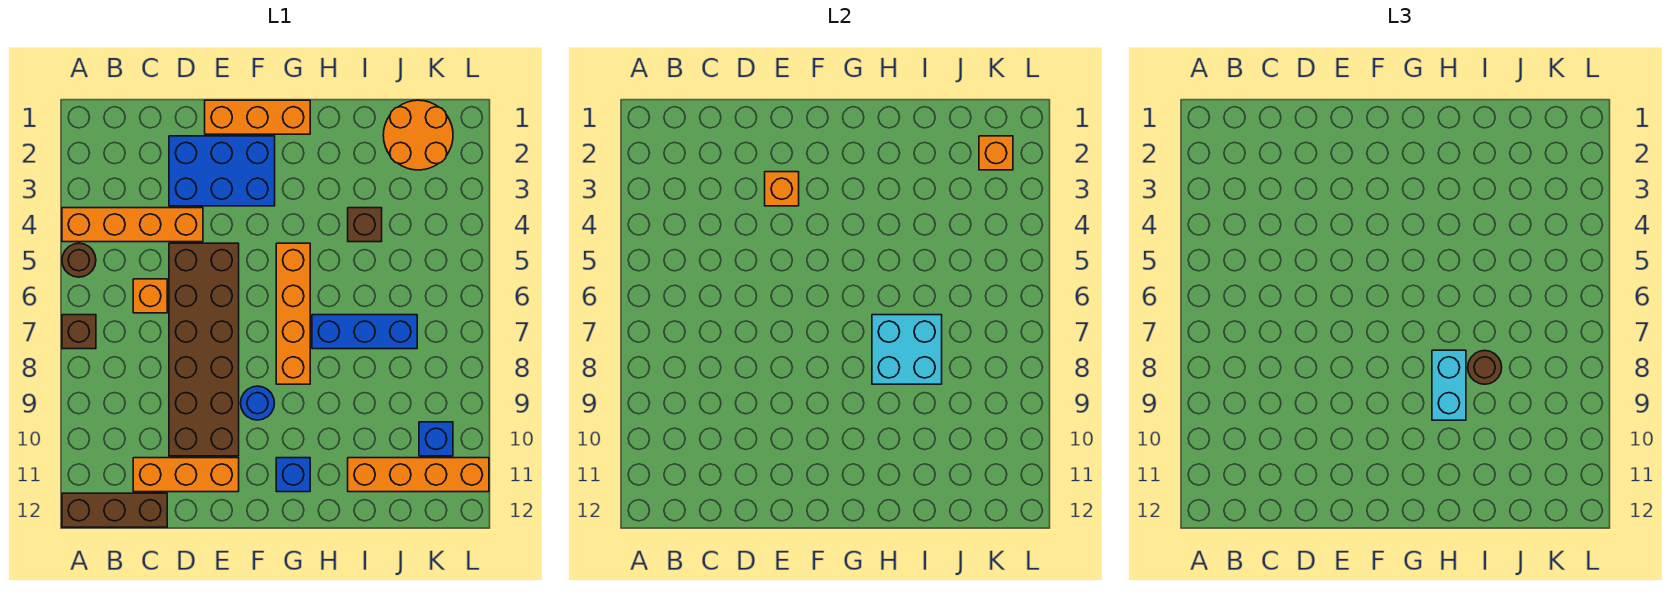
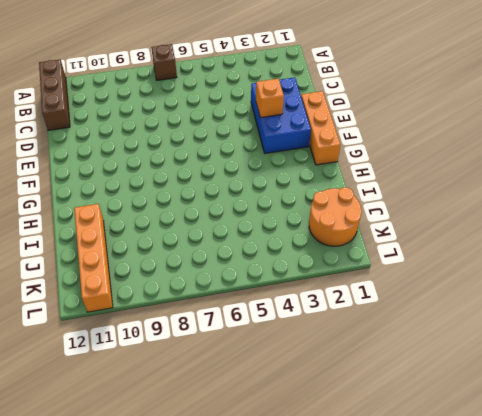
none -> orange brick A4:D4 level 1
none -> brown round brick A5 level 1
none -> orange brick C6 level 1

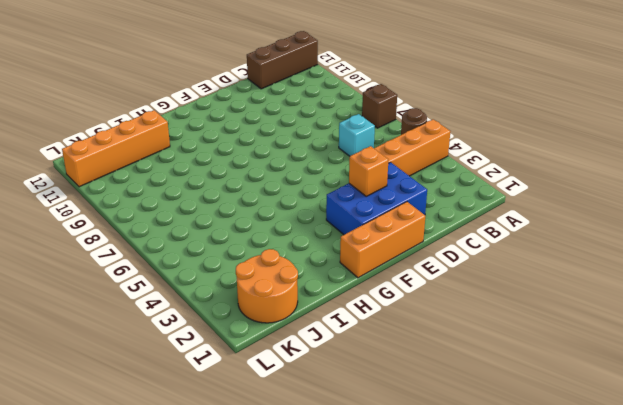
cyan brick C6 level 1 -> orange brick C6 level 1
none -> orange brick C11:E11 level 1
none -> brown brick D5:E10 level 1
none -> blue round brick F9 level 1

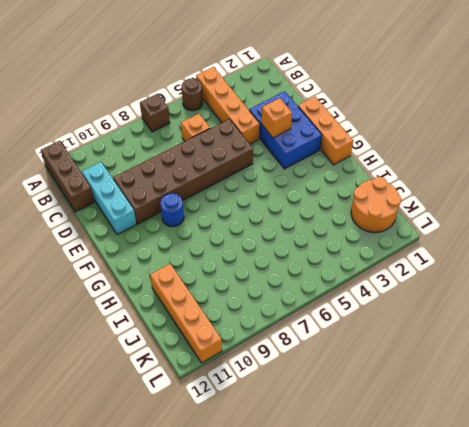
cyan brick C11:E11 level 1 -> orange brick C11:E11 level 1
none -> orange brick G5:G8 level 1
none -> blue brick G11 level 1
none -> blue brick H7:J7 level 1

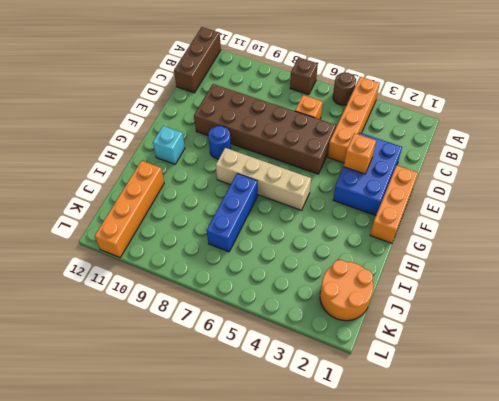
tan brick G5:G8 level 1 -> orange brick G5:G8 level 1
cyan brick G11 level 1 -> blue brick G11 level 1
none -> orange brick C11:E11 level 1
none -> brown brick I4 level 1
none -> blue brick K10 level 1

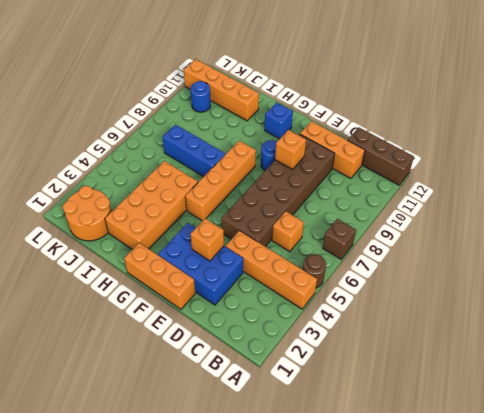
orange brick E9 level 2 -> orange brick K2 level 2
orange brick H2:I5 level 1 -> brown brick I4 level 1
blue round brick K10 level 1 -> blue brick K10 level 1
none -> cyan brick H7:I8 level 2
none -> cyan brick H8:H9 level 3
none -> brown round brick I8 level 3

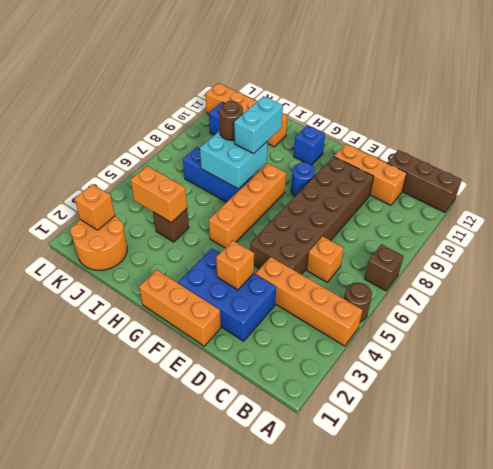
orange brick I4:J4 level 2 -> none

